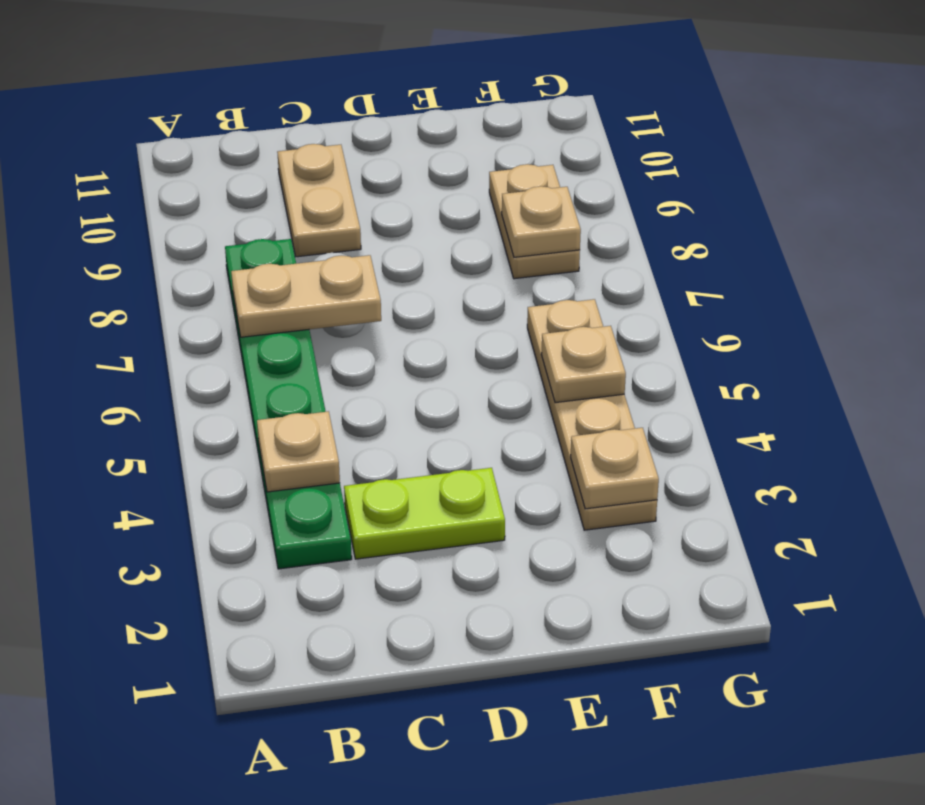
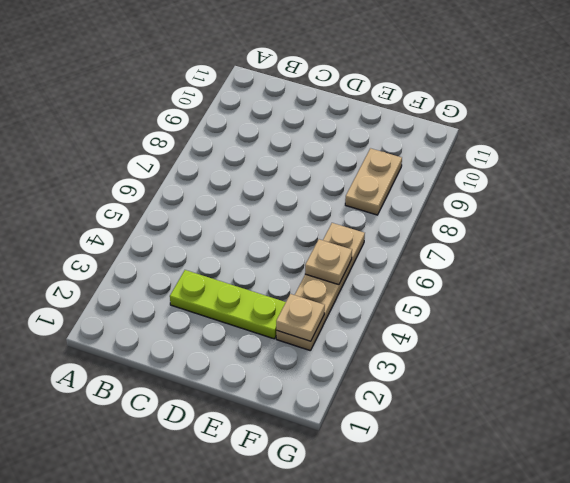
lime plate C3:E3 level 1 -> lime plate C3:D3 level 1
none -> green plate B3:B8 level 1
none -> tan plate C9:C10 level 1

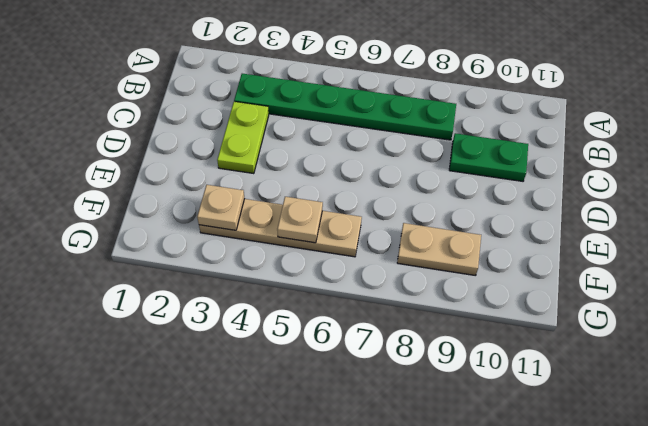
green plate C9:C10 level 1 -> tan plate C9:C10 level 1
none -> tan plate B4 level 2
none -> tan plate B7:C7 level 2

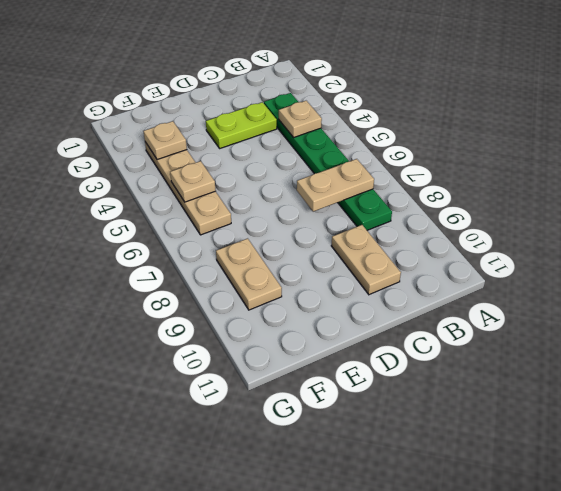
none -> tan plate F8 level 2

